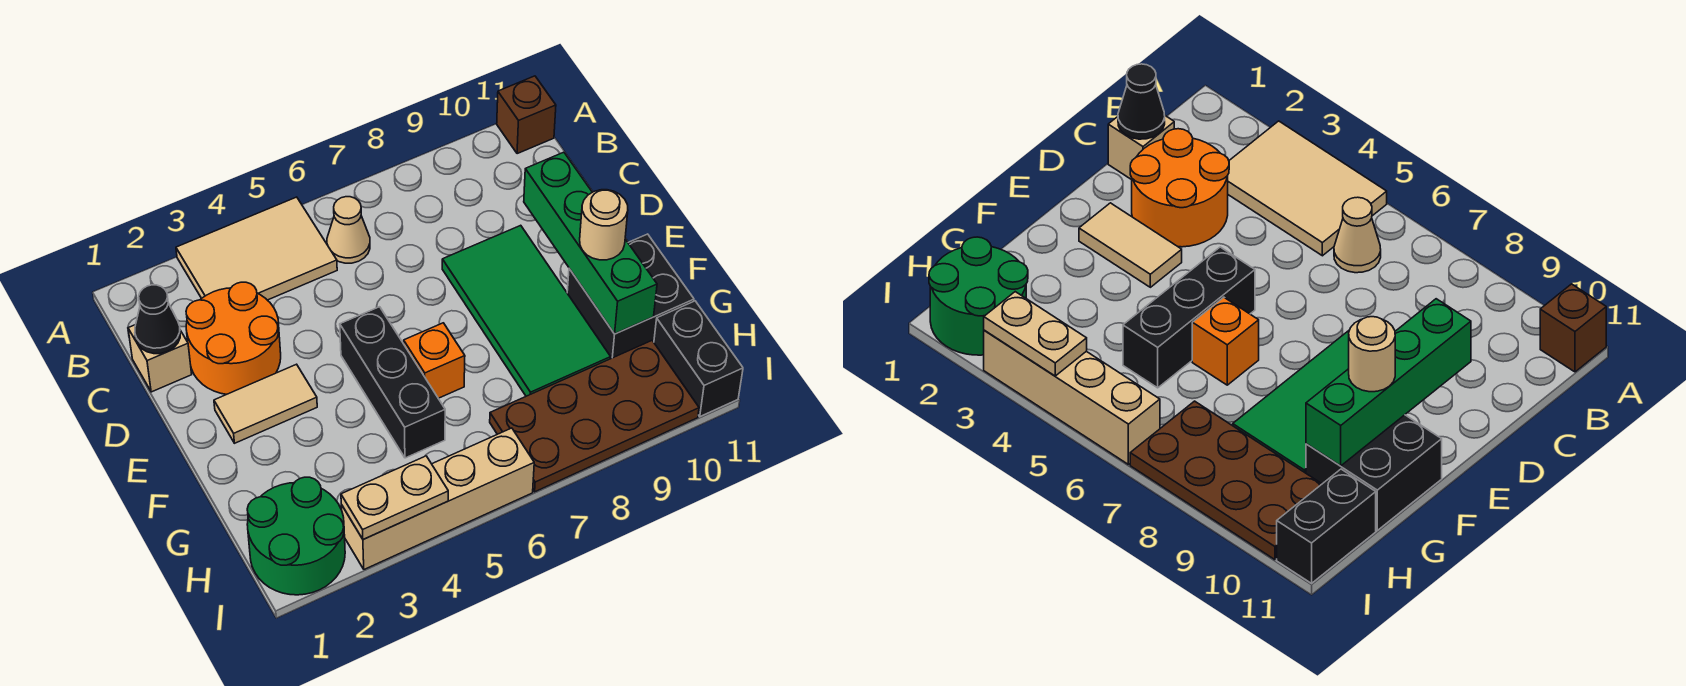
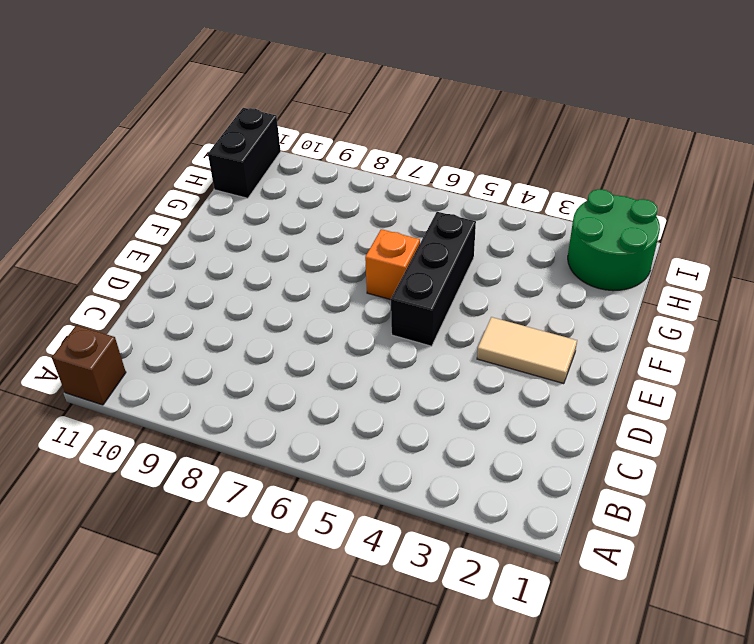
none -> tan tile A3:B5 level 1
none -> tan cone B6 level 1
none -> tan brick C1 level 1

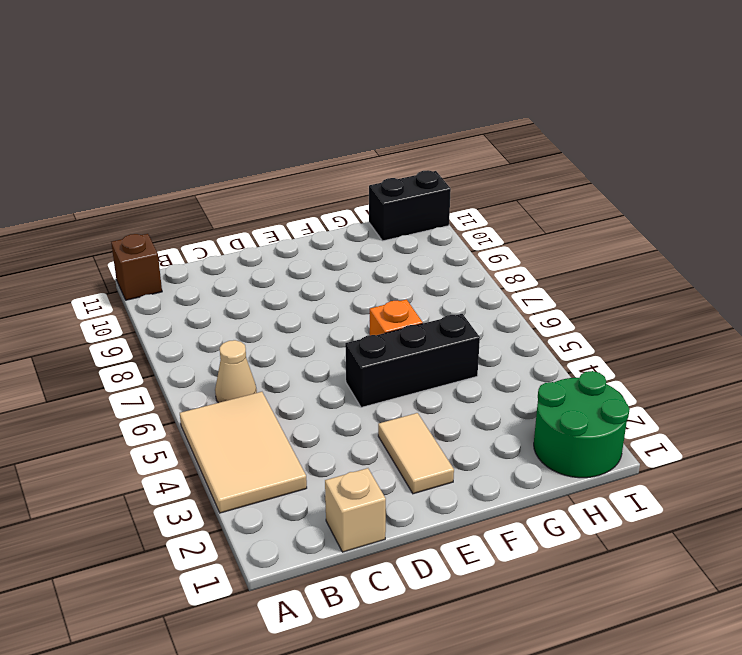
none -> orange round brick C2:D3 level 1
none -> green tile D8:G9 level 1
none -> black brick F10:G11 level 1

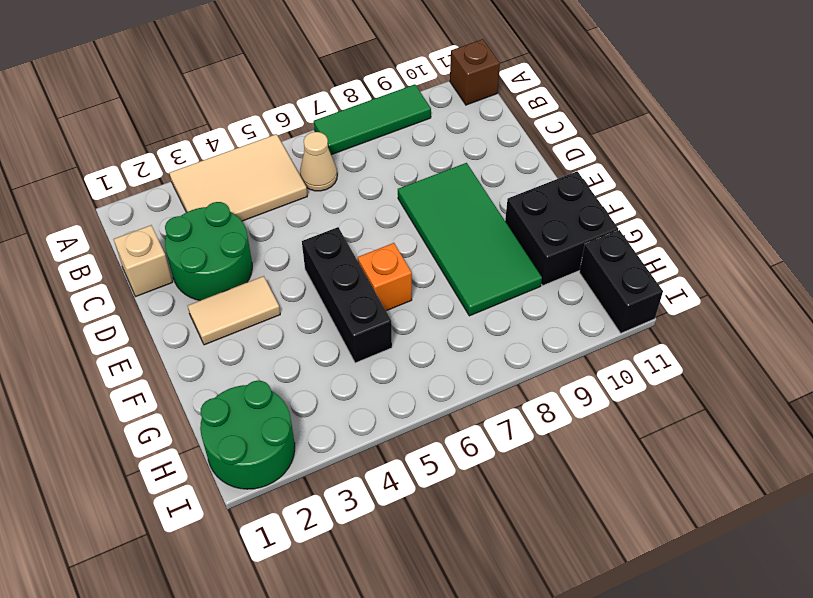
green tile A7:A9 level 1 -> none
green round brick C2:D3 level 1 -> orange round brick C2:D3 level 1
none -> brown plate H7:I10 level 1
none -> tan brick I3:I6 level 1
none -> black cone C1 level 2

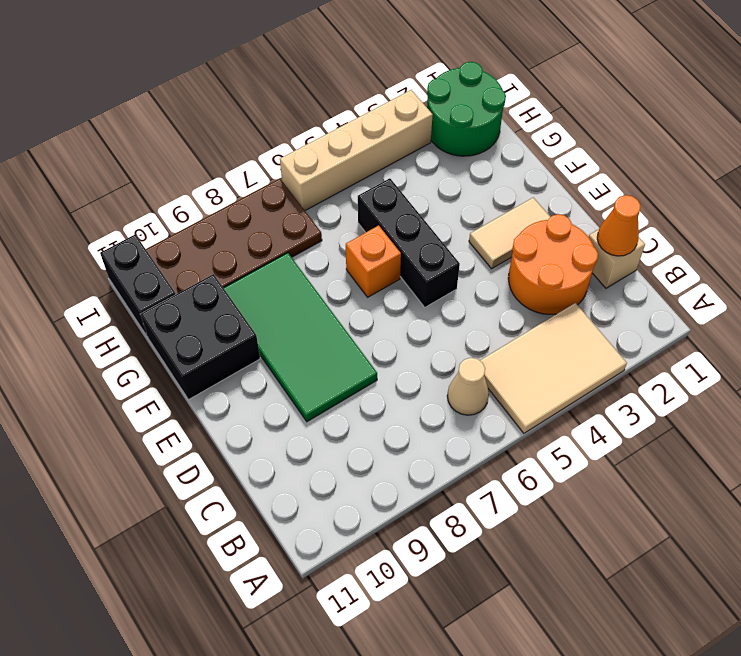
orange cone C1 level 2 -> black cone C1 level 2
none -> brown brick A11 level 1
none -> green brick D10:G10 level 2
none -> tan plate I3:I4 level 2

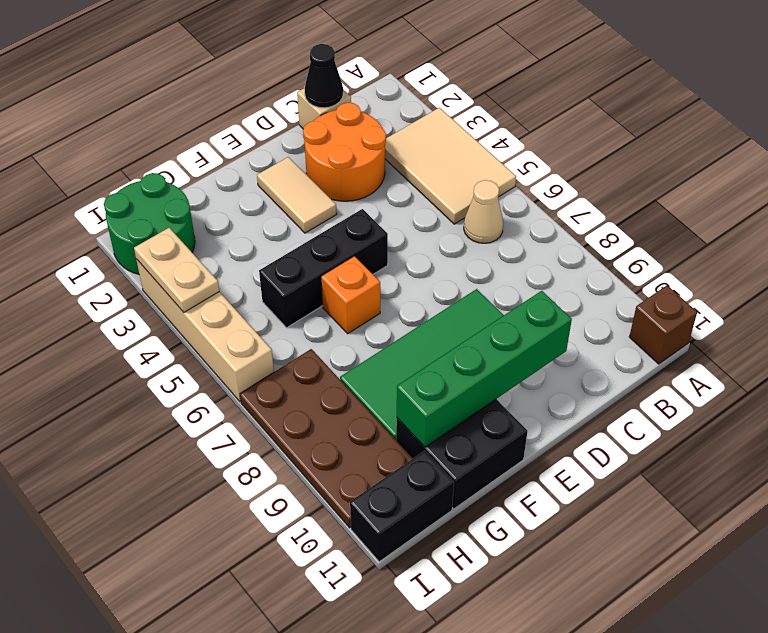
none -> tan round brick F10 level 3

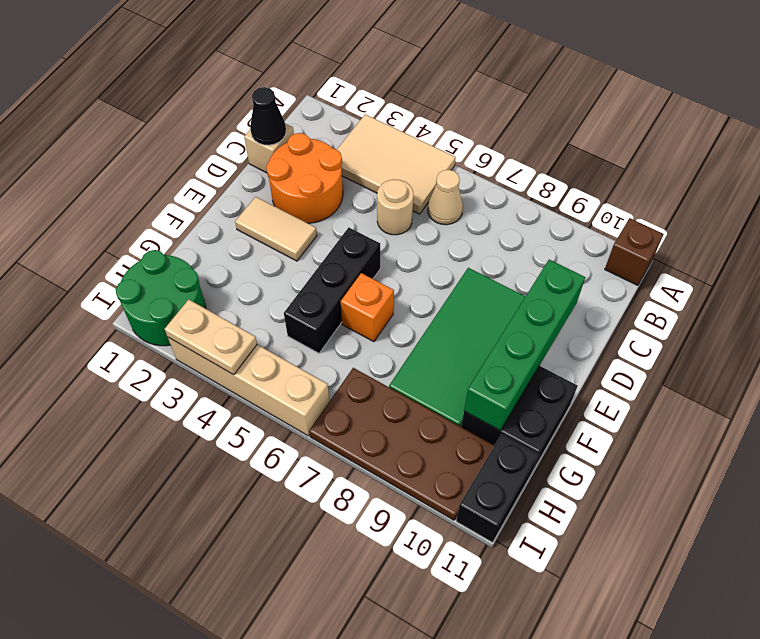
tan round brick C5 level 1 -> tan round brick F10 level 3

